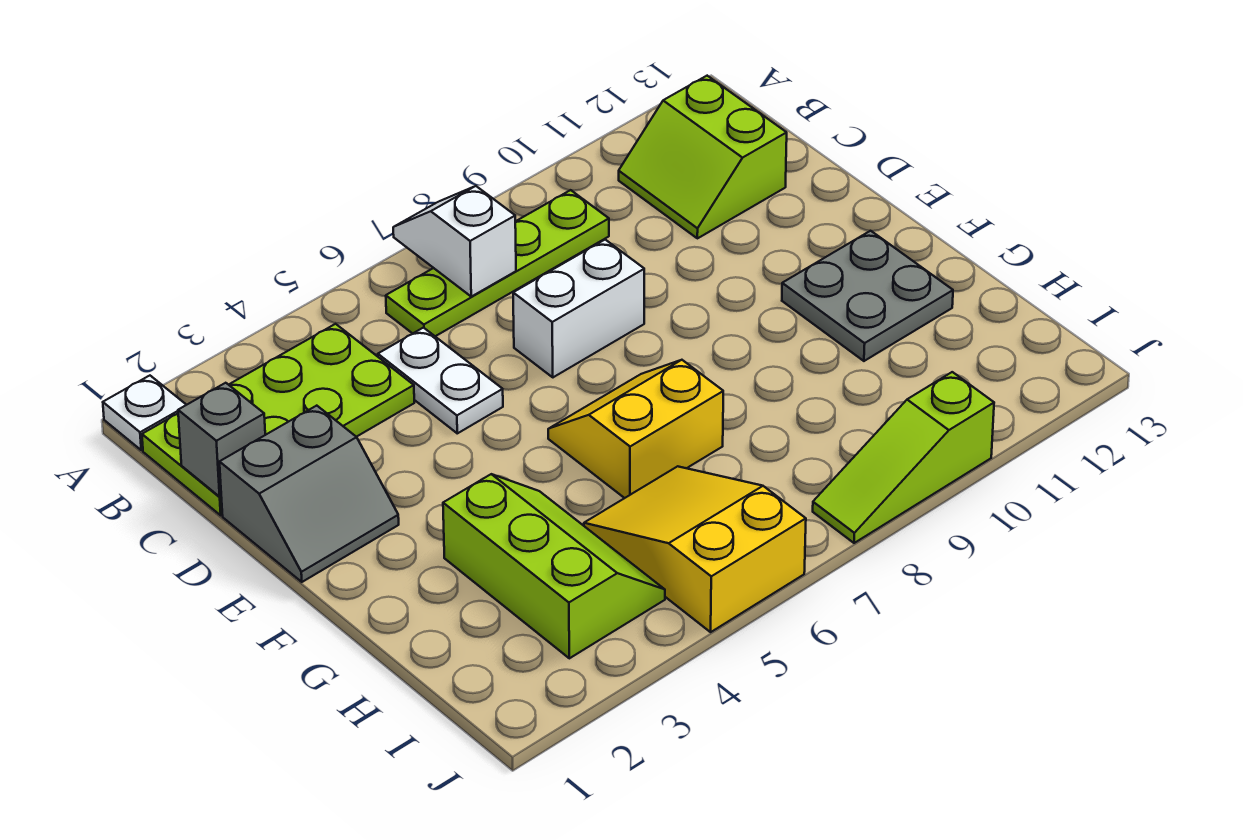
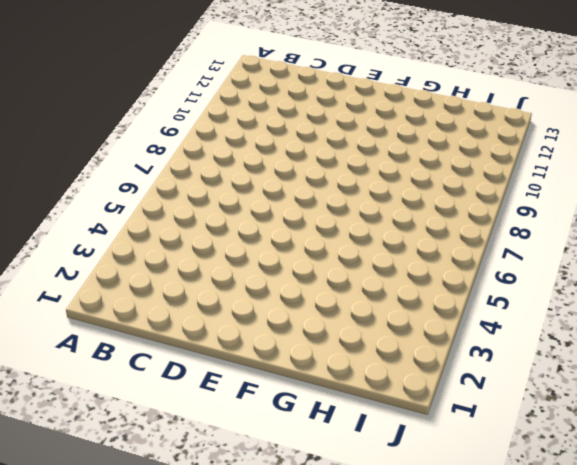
none -> white plate A1 level 1
none -> lime plate B1:C4 level 1
none -> lime plate B6:B9 level 1

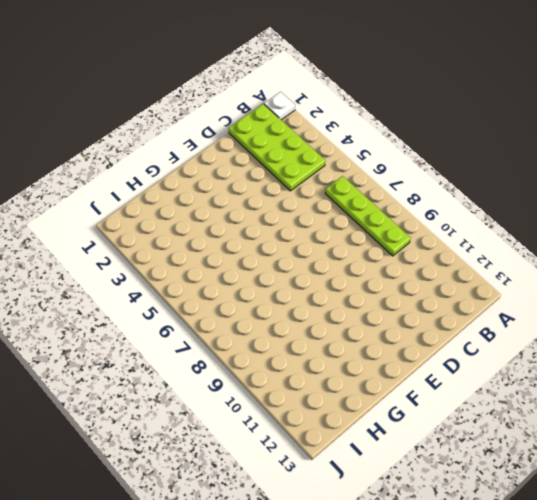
none -> lime slope B11:C12 level 1 top 12
none -> white plate C5:D5 level 1
none -> grey slope D1:E2 level 1 top D

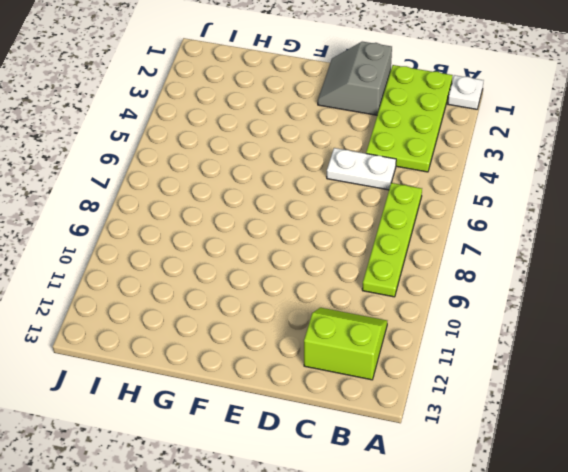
none -> white brick D7:D8 level 1
none -> yellow slope F6:G7 level 1 top G
none -> grey plate F11:G12 level 1

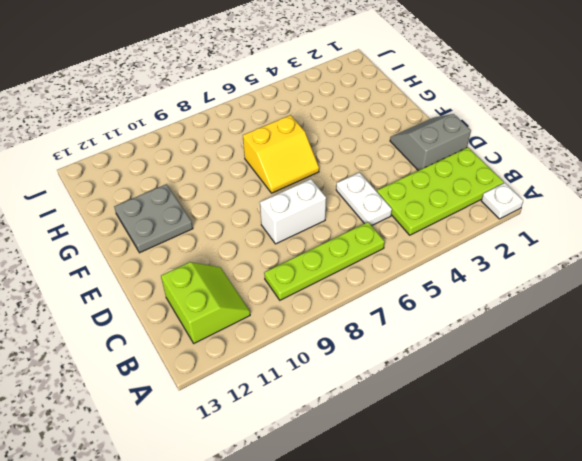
none -> lime slope G3:I4 level 1 top 3
none -> yellow slope H5:J6 level 1 top J
none -> lime slope J8:J10 level 1 top 10

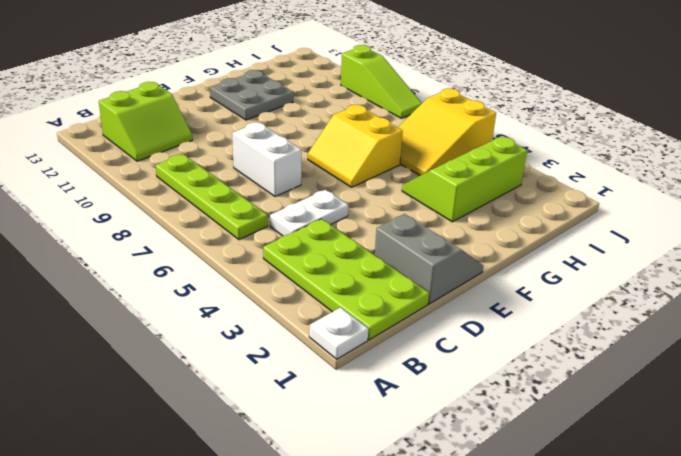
none -> white slope A7:B7 level 2 top B
none -> grey brick C1 level 2

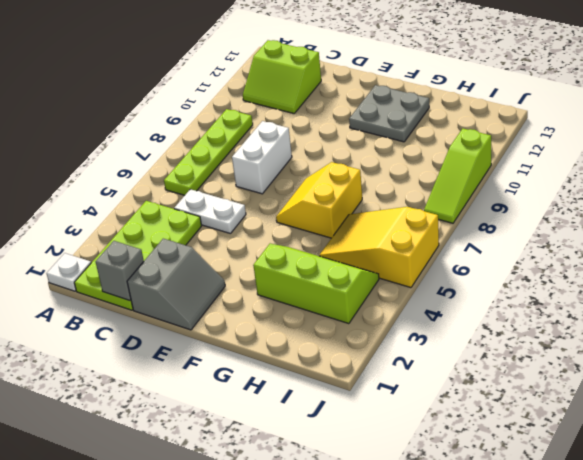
none -> white slope A7:B7 level 2 top B

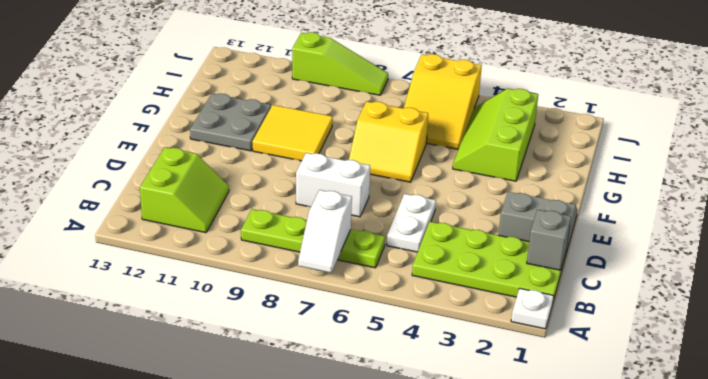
yellow tile F9:G10 level 1 -> none

